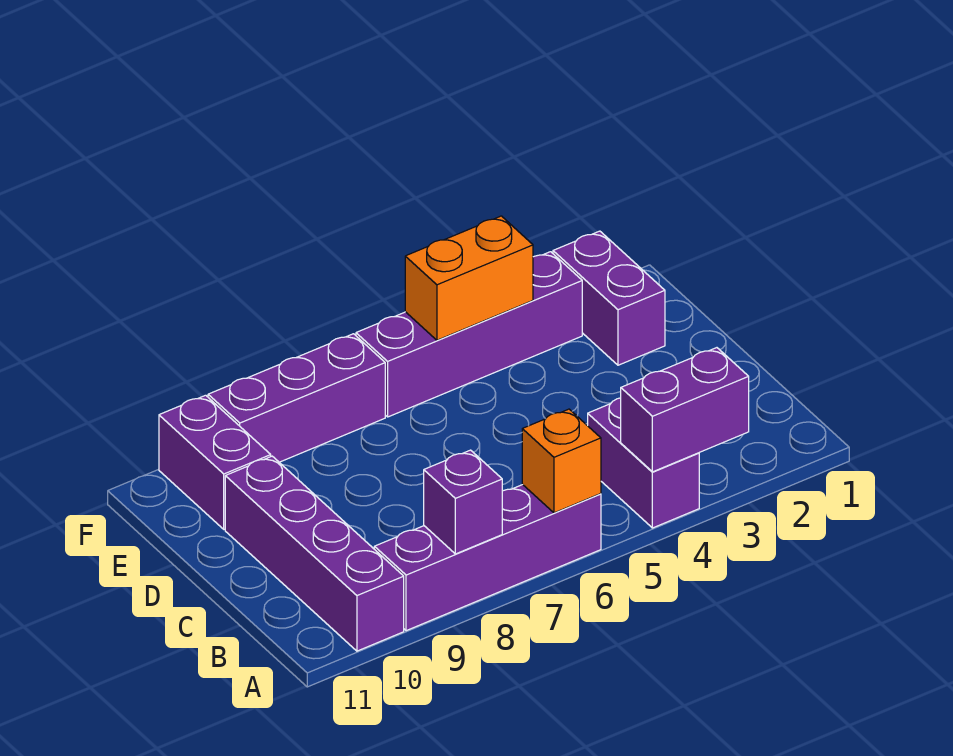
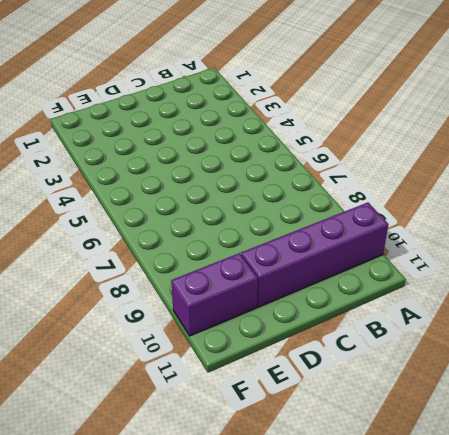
none -> purple brick A4:B4 level 1
none -> purple brick A6:A9 level 1

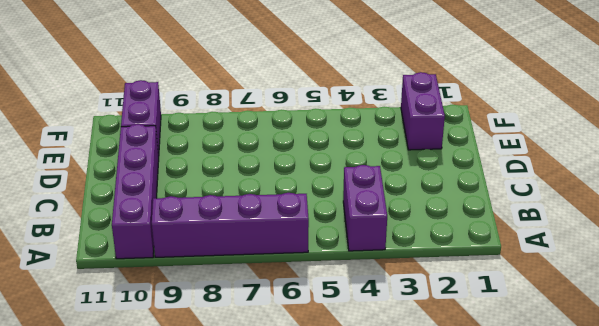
none -> purple brick F3:F6 level 1
none -> purple brick F7:F9 level 1

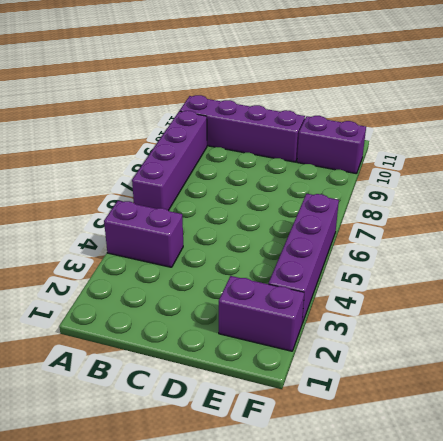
none -> purple brick F7:F9 level 1
none -> purple brick A3:A4 level 2

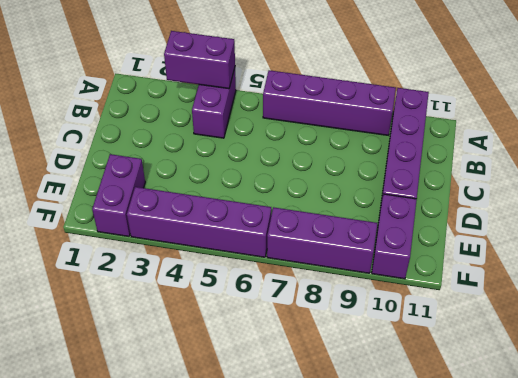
none -> orange brick A6 level 2
none -> purple brick A8 level 2

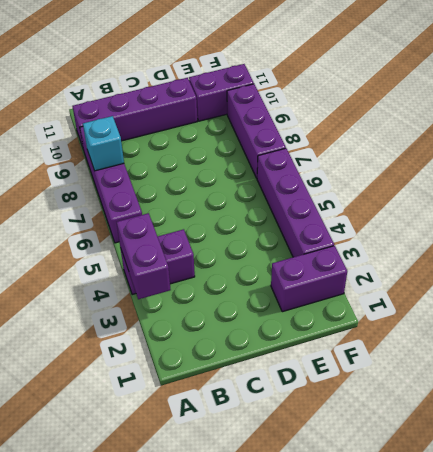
cyan brick A8 level 2 -> purple brick A8 level 2
none -> orange brick A6 level 2
none -> orange brick F4:F5 level 2

